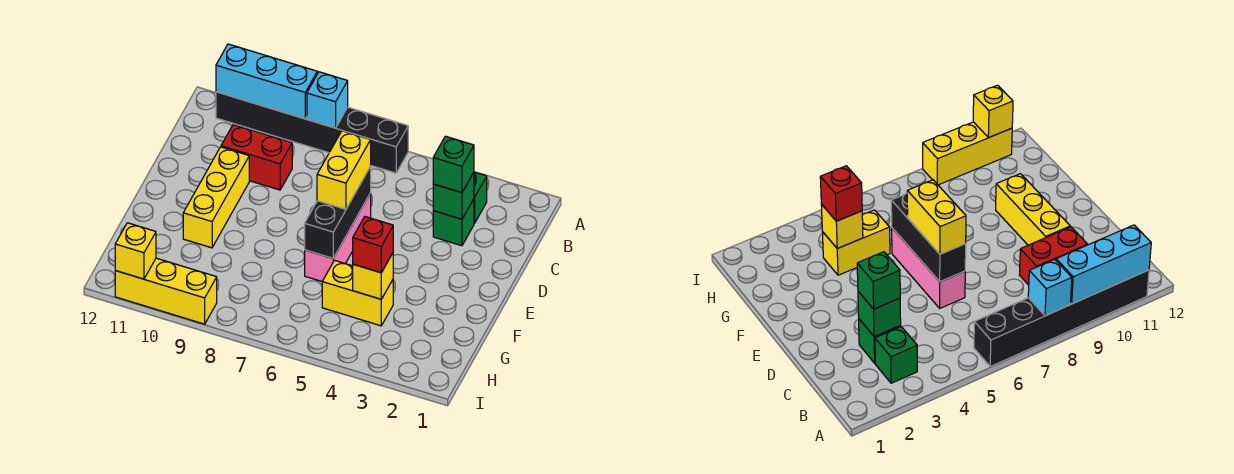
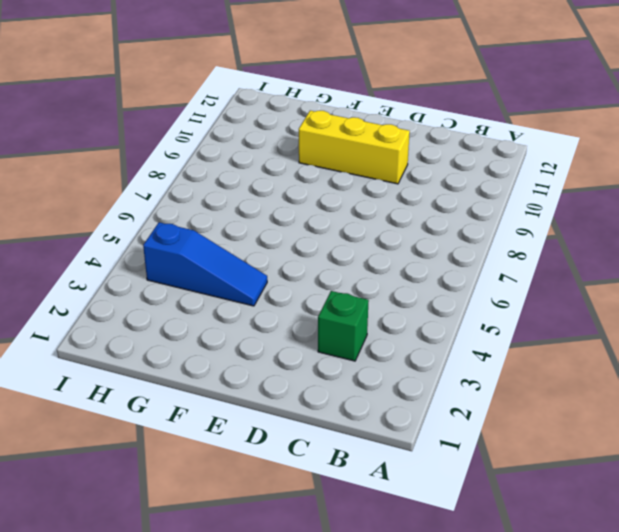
blue slope F4:H4 level 1 top H -> yellow brick G4:G5 level 1
none -> black brick A6:A11 level 1
none -> green brick B3 level 1
none -> red brick C9:C10 level 1

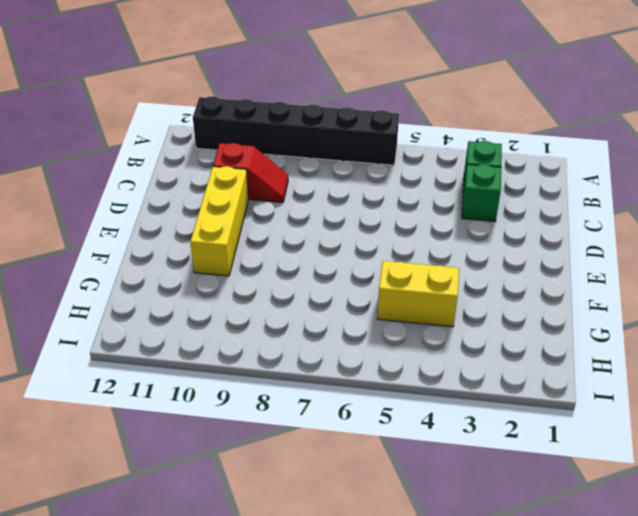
red slope C9:C10 level 1 top 10 -> red brick C9:C10 level 1
none -> pink brick D6:F6 level 1
none -> yellow brick I9:I11 level 1
none -> cyan brick A8 level 2

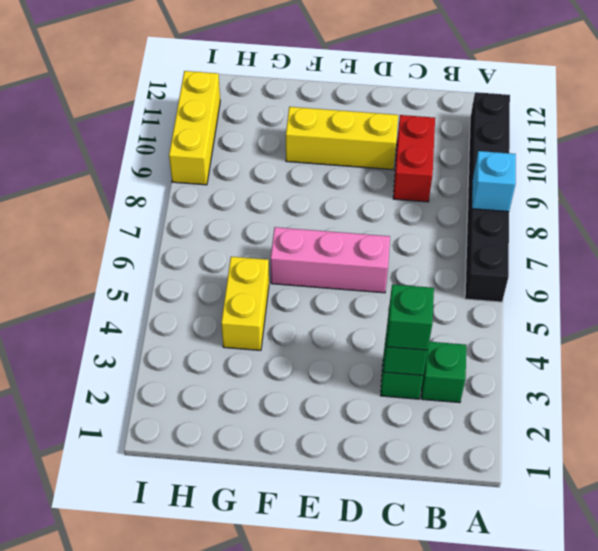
none -> cyan brick A9:A11 level 2
none -> black brick D6:F6 level 2
none -> yellow brick G4 level 2

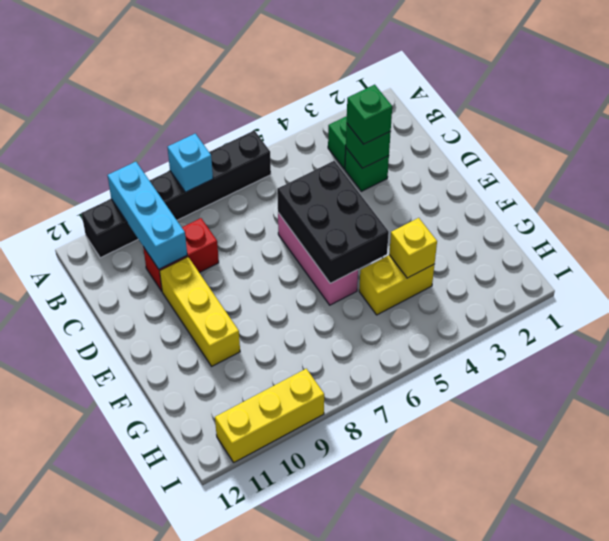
cyan brick A10:C10 level 2 -> cyan brick A9:A11 level 2
black brick D5:F6 level 2 -> black brick D6:F6 level 2
none -> yellow brick I11 level 2
none -> yellow brick D6:E6 level 3
none -> red brick G4 level 3

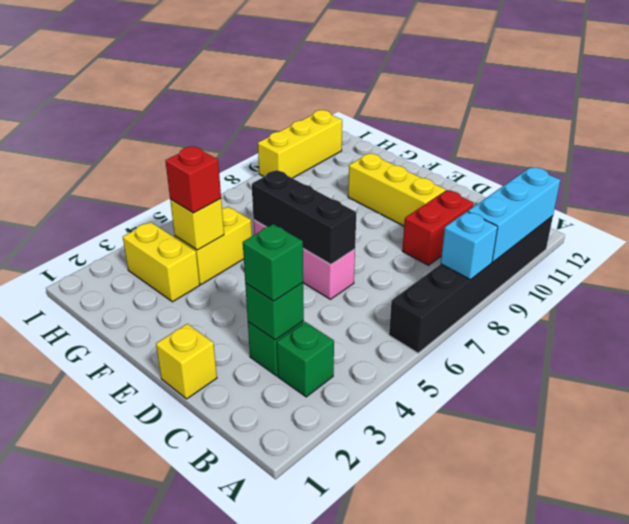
yellow brick D1 level 1 -> yellow brick I11 level 2
yellow brick G3:H3 level 1 -> yellow brick D6:E6 level 3

